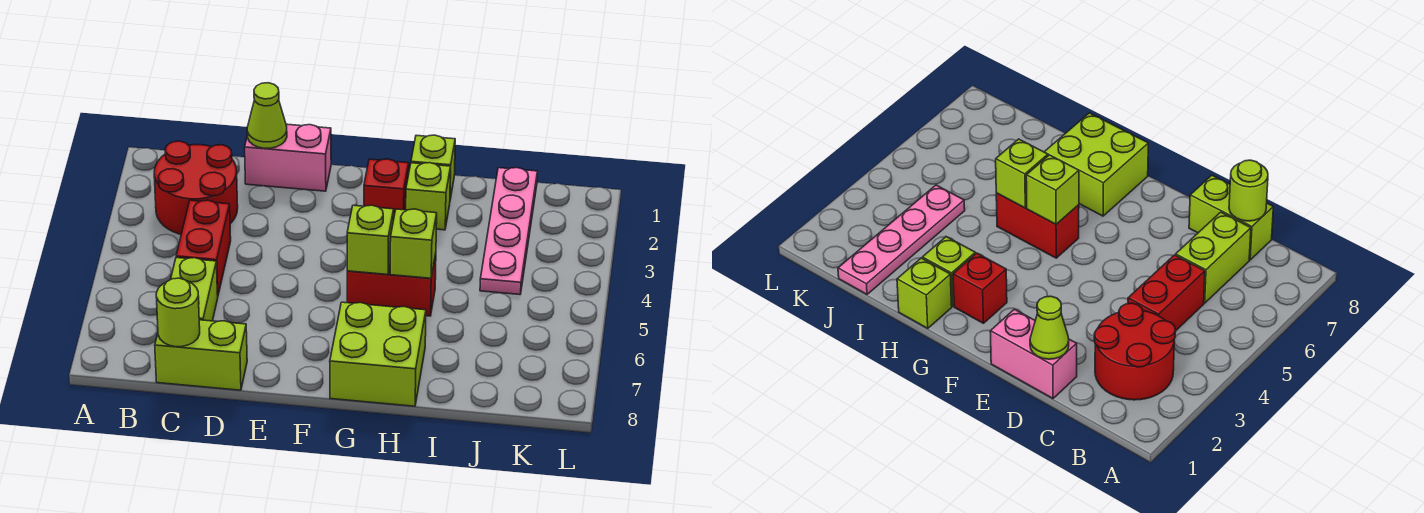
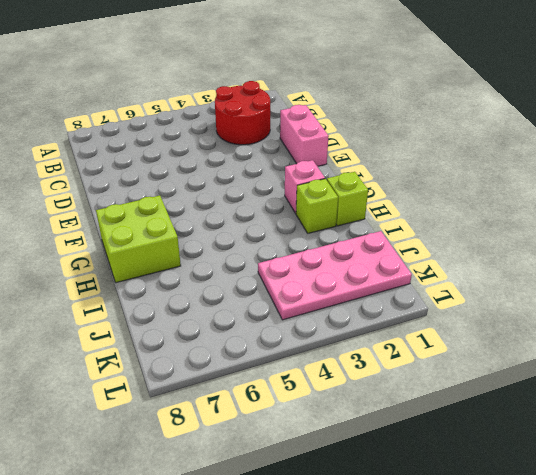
pink brick G2 level 1 -> red brick G2 level 1
pink plate J1:K4 level 1 -> pink plate J1:J4 level 1
none -> red brick C4:C5 level 1
none -> lime brick C6:C7 level 1
none -> lime brick C8:D8 level 1

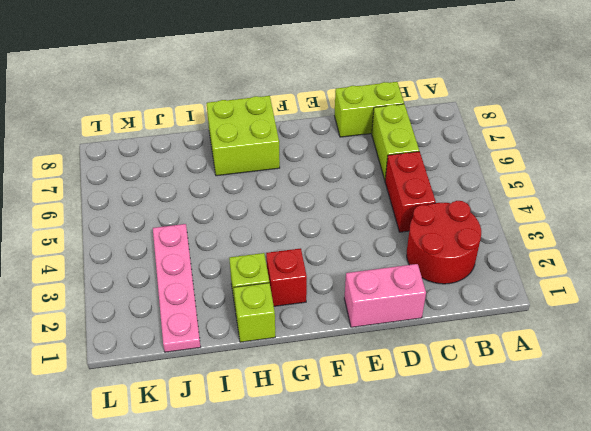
none -> red brick G5:H5 level 1
none -> lime round brick C8 level 2
none -> lime cone D1 level 2

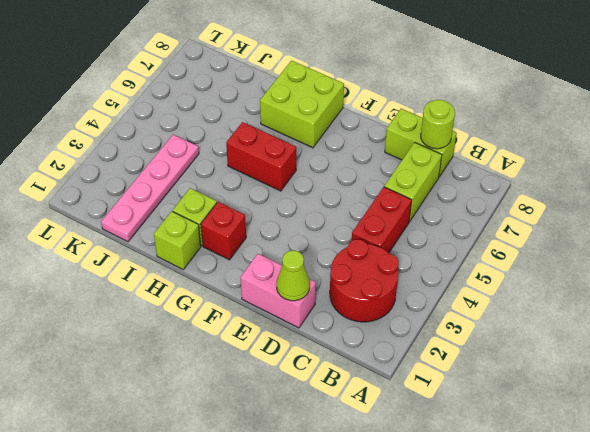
none -> lime brick G5 level 2
none -> lime brick H5 level 2

